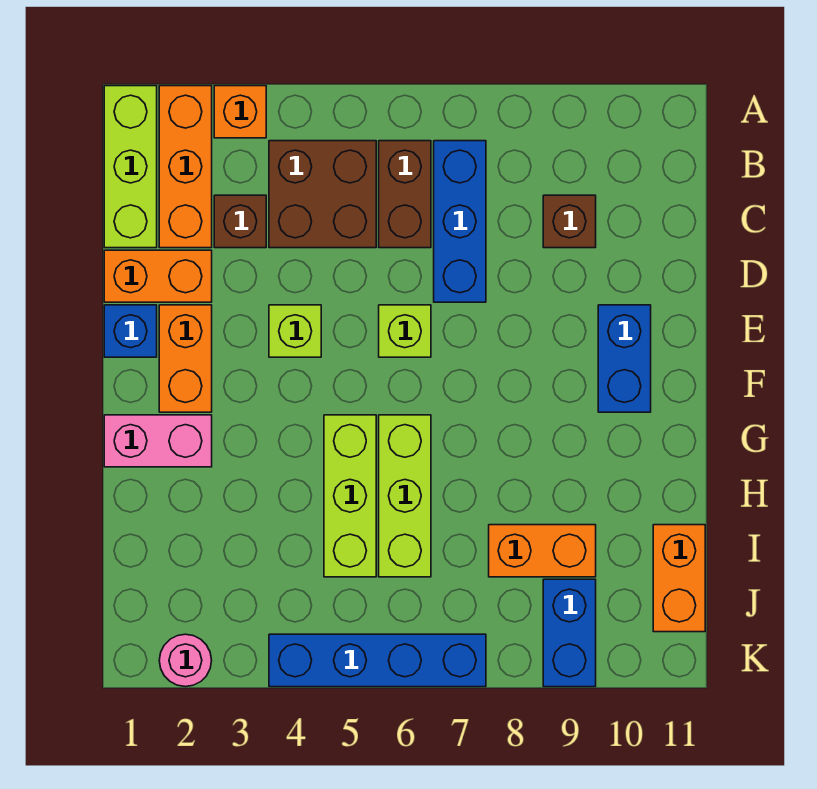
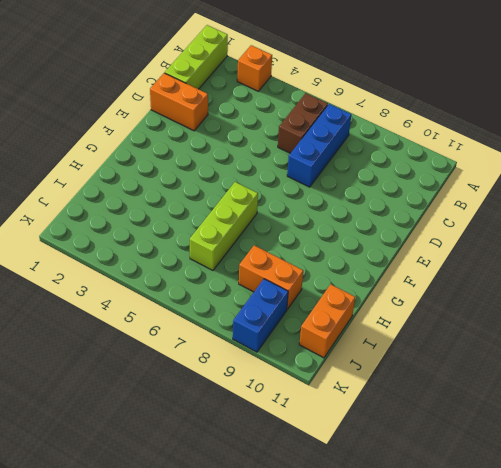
none -> orange brick A2:C2 level 1
none -> brown brick B4:C5 level 1
none -> brown brick C3 level 1

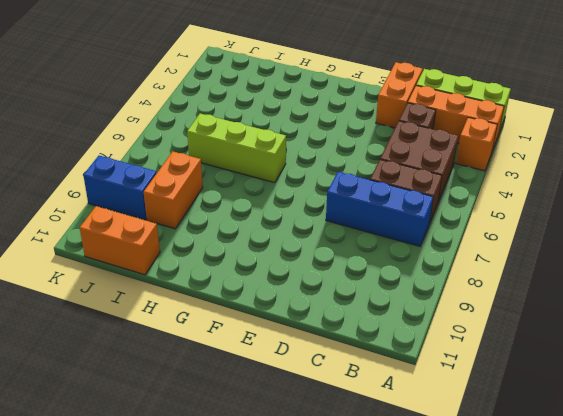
none -> brown brick C9 level 1
none -> blue brick E1 level 1
none -> orange brick E2:F2 level 1

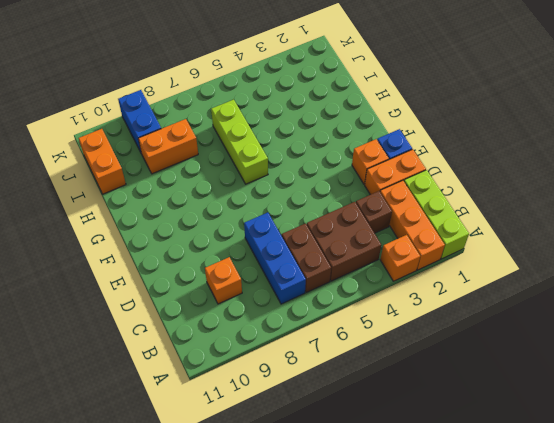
orange brick C9 level 1 -> brown brick C9 level 1
orange brick E2 level 1 -> orange brick E2:F2 level 1
none -> lime brick E4 level 1
none -> lime brick E6 level 1
none -> blue brick E10:F10 level 1

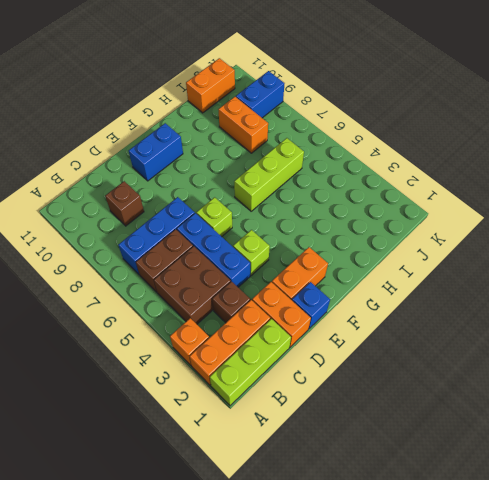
blue brick D4:D6 level 1 -> none
none -> pink brick G1:G2 level 1
none -> lime brick G5:I5 level 1
none -> pink round brick K2 level 1

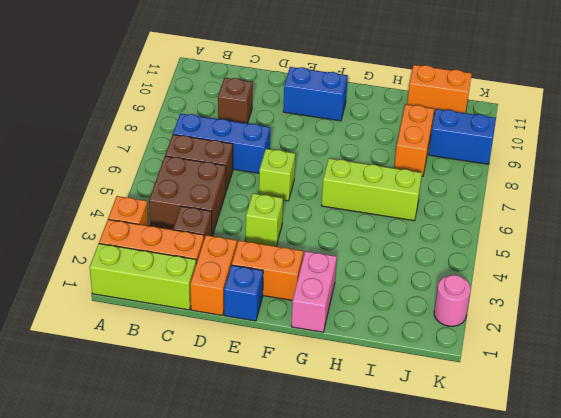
none -> lime brick G5:I5 level 1
none -> blue brick K4:K7 level 1

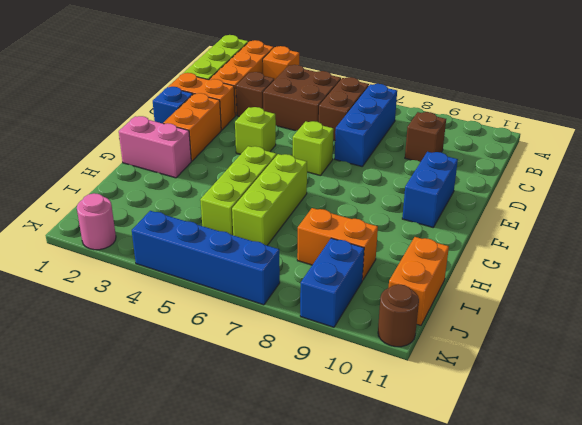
brown round brick K11 level 1 -> none

